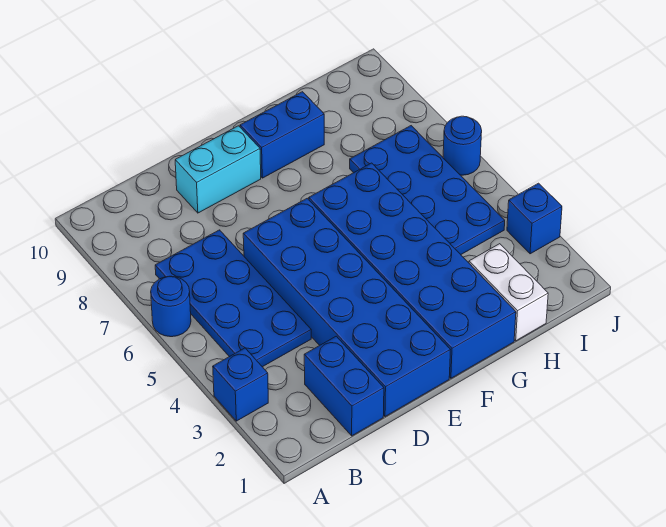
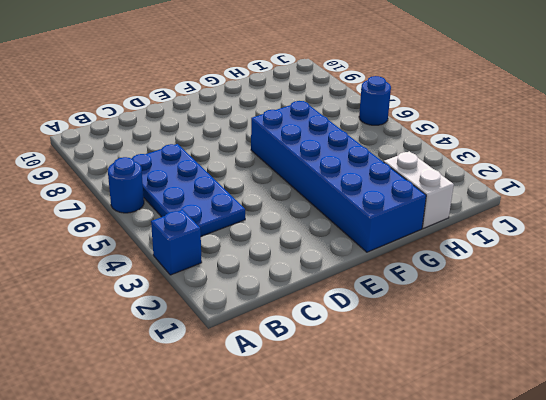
none -> blue brick C1:C2 level 1
none -> blue brick D1:E6 level 1
none -> cyan brick D9:E9 level 1

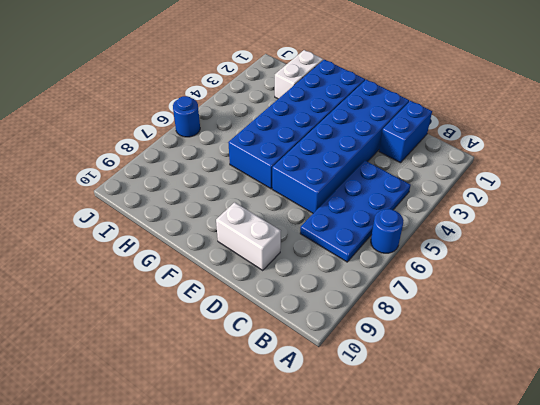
white brick D9:E9 level 1 -> cyan brick D9:E9 level 1
none -> blue brick A3 level 1
none -> blue brick F9:G9 level 1
none -> blue plate H4:I7 level 1

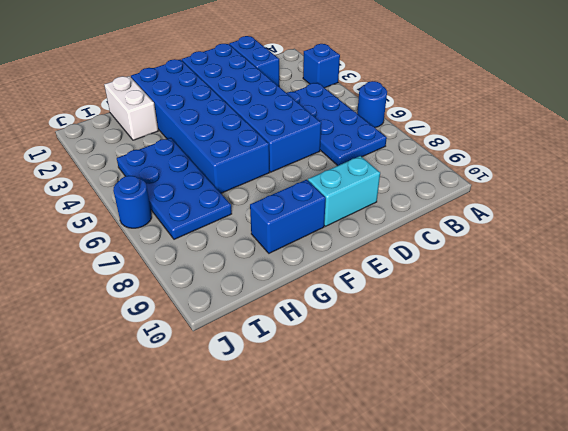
none -> blue brick J3 level 1

